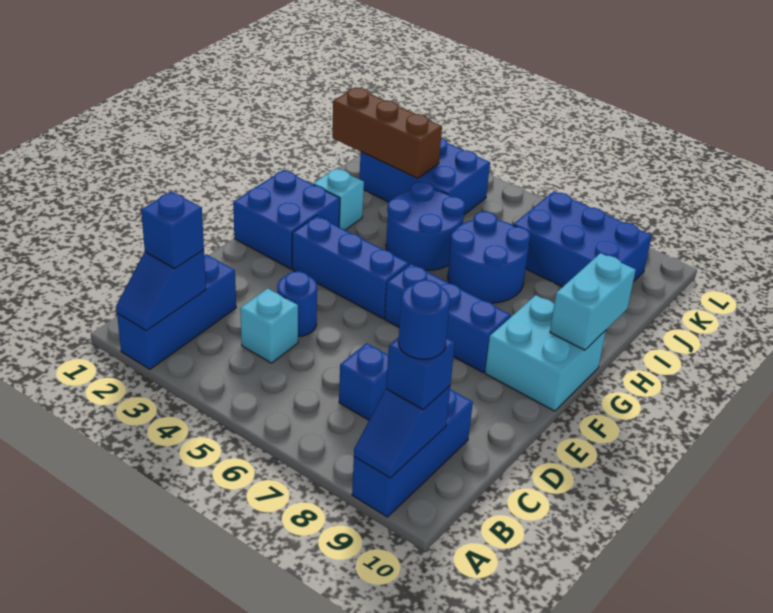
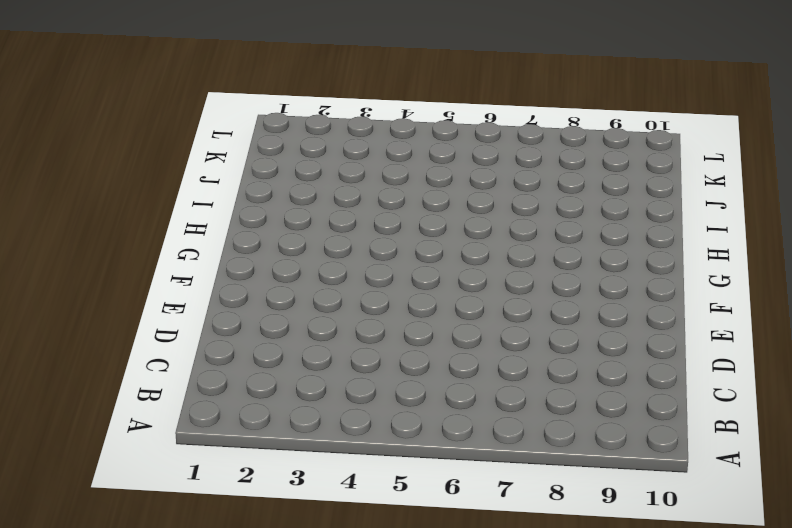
none -> blue brick A2:C2 level 1
none -> blue brick A9:C9 level 1
none -> cyan brick C4 level 1

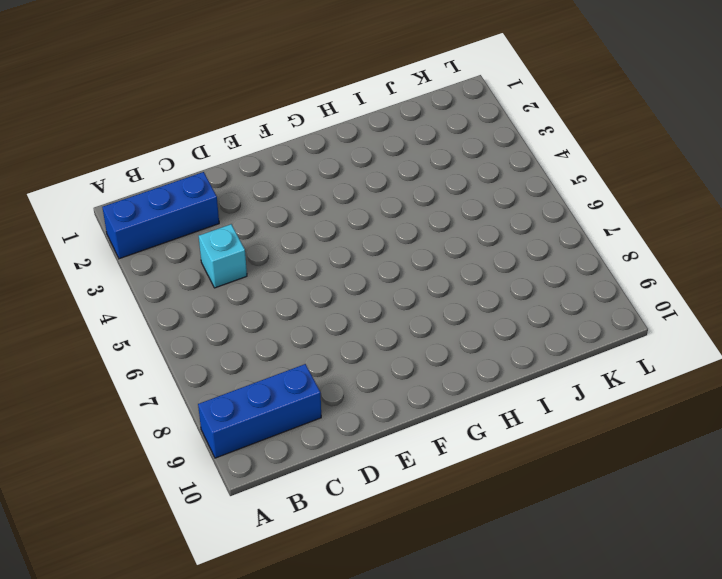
none -> blue brick C7 level 1
none -> blue round brick D4 level 1
none -> blue brick F1:G2 level 1

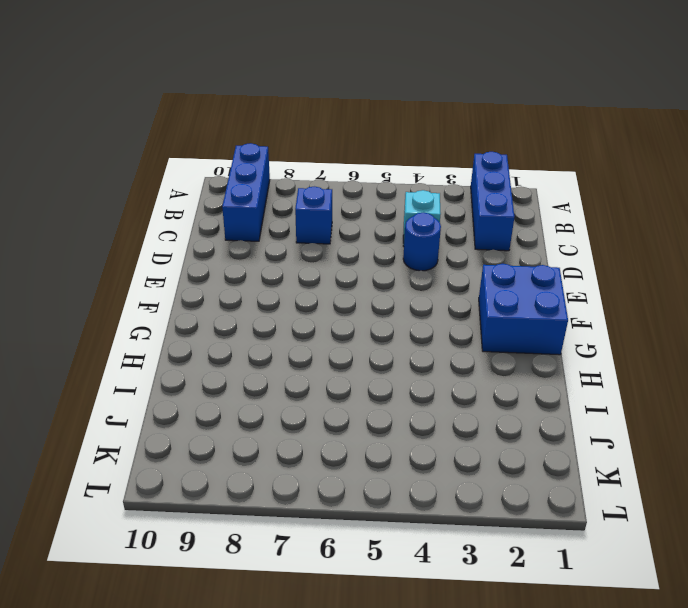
none -> blue brick F3:F5 level 1
none -> blue brick F6:F8 level 1
none -> cyan brick F9:G10 level 1

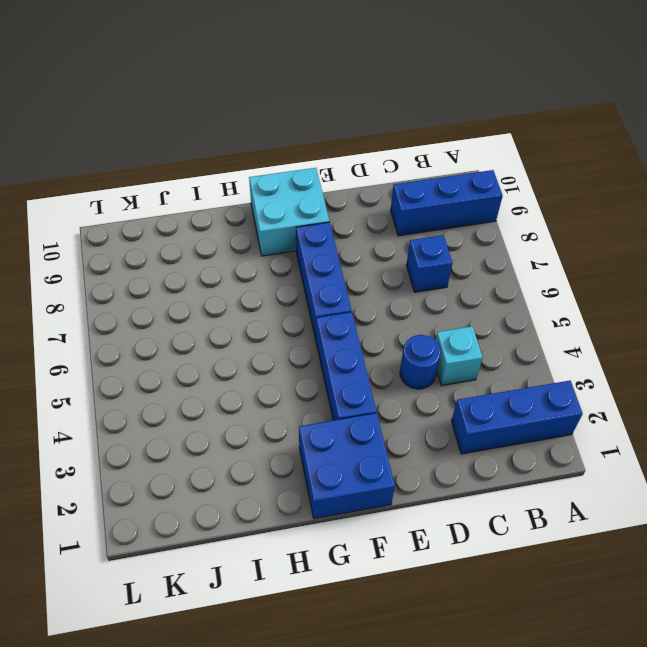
none -> cyan brick H2 level 1
none -> blue round brick H4:I5 level 1
none -> blue round brick H6:I7 level 1

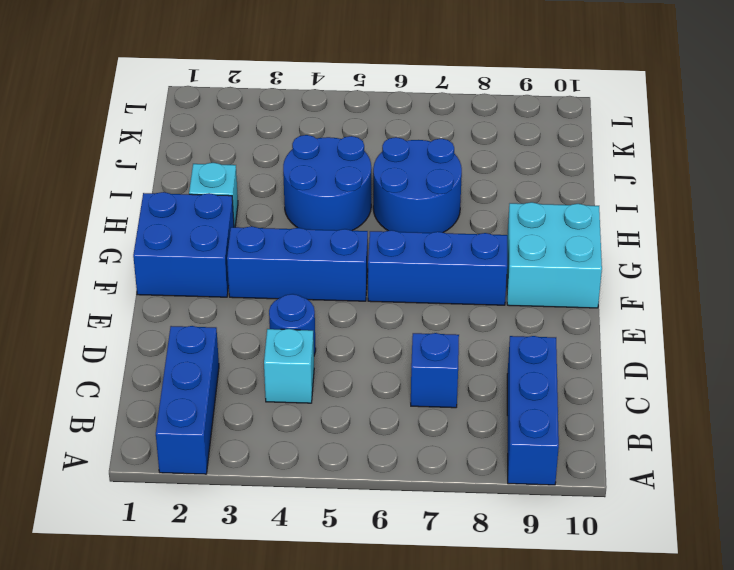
none -> blue brick J2:K4 level 1
none -> blue brick J7:K9 level 1
none -> blue slope A2:B2 level 2 top B

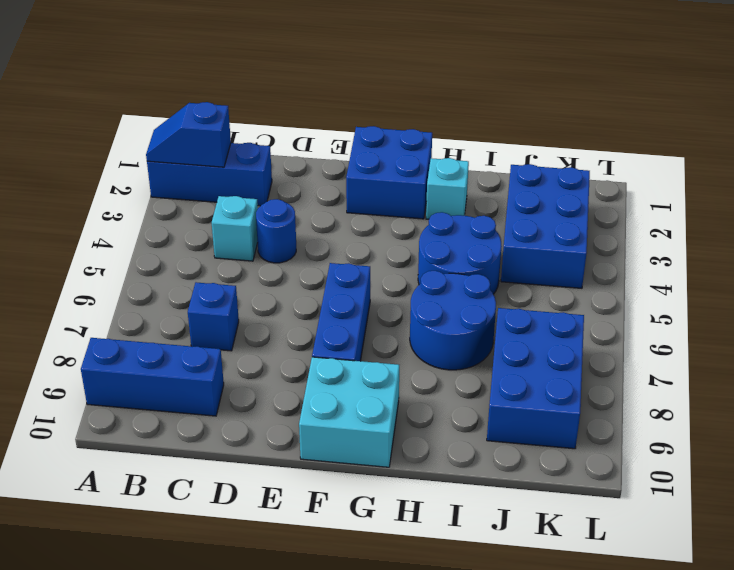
none -> blue brick F3:F5 level 1
none -> blue slope A9:B9 level 2 top B
none -> cyan brick G10:H10 level 2

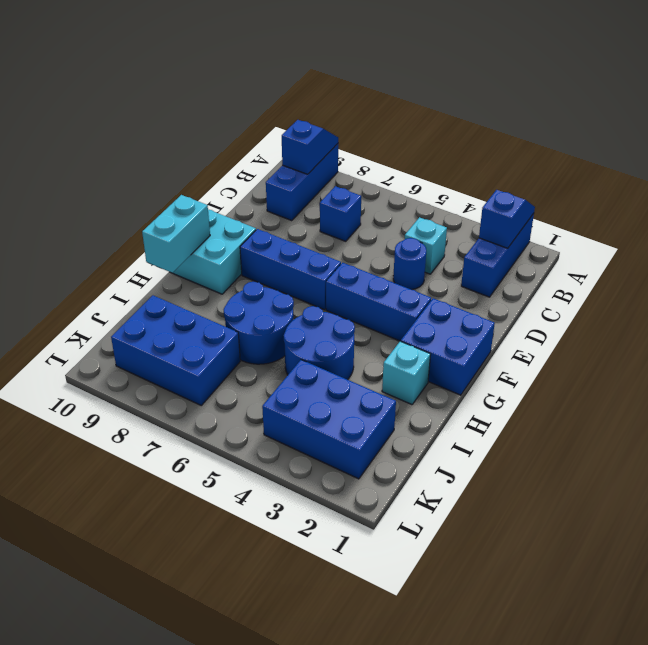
none -> brown brick J1:J3 level 2
none -> blue brick B2 level 3
none -> blue brick B9 level 3

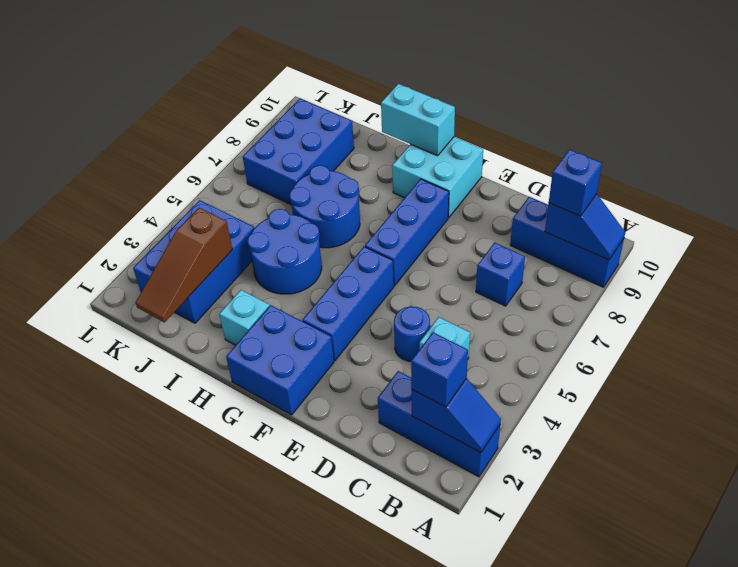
brown slope J1:J3 level 2 top 3 -> brown brick J1:J3 level 2
none -> blue round brick B9 level 4

